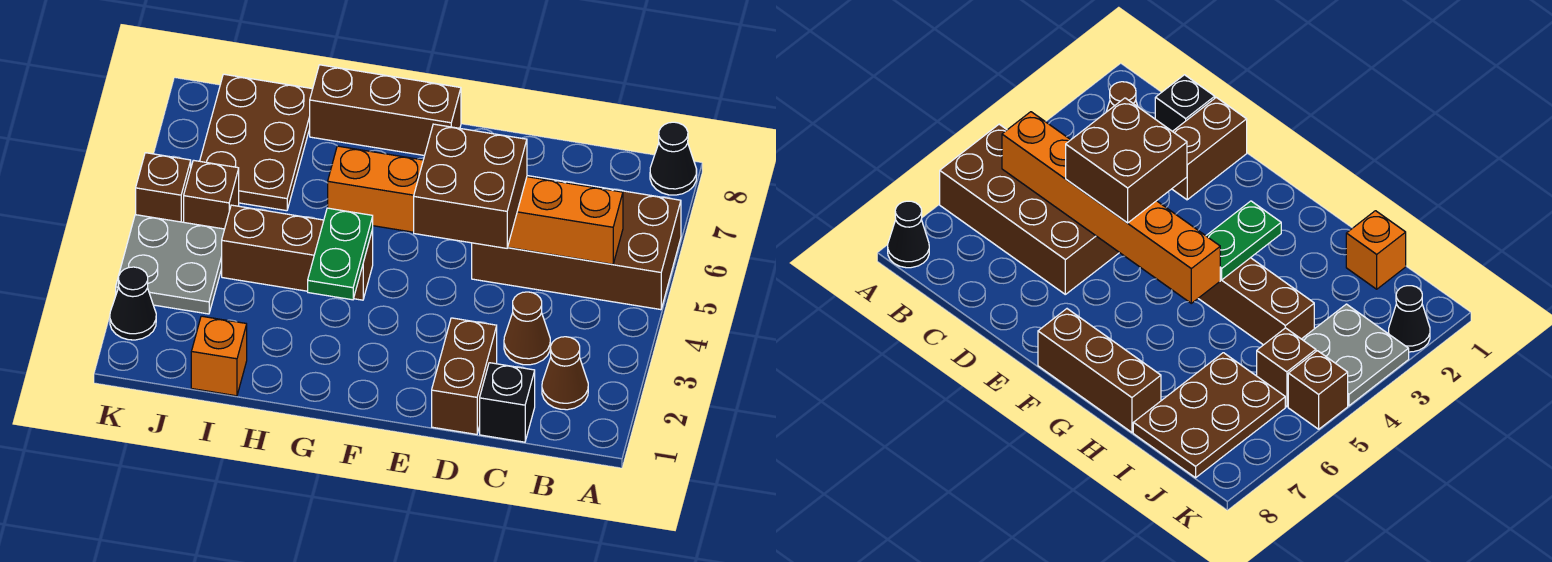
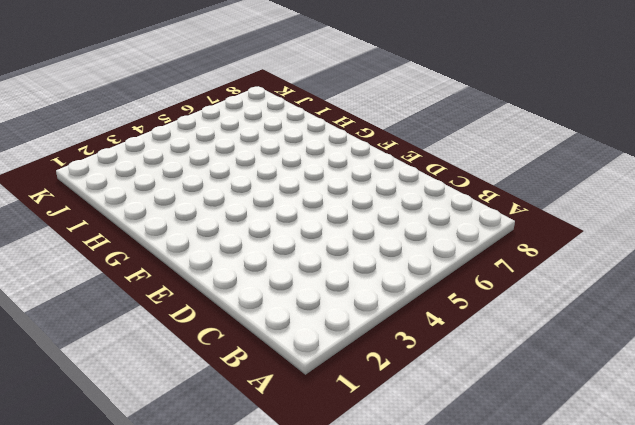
none -> brown brick A5:D6 level 1
none -> black cone A8 level 1
none -> brown cone B2 level 1

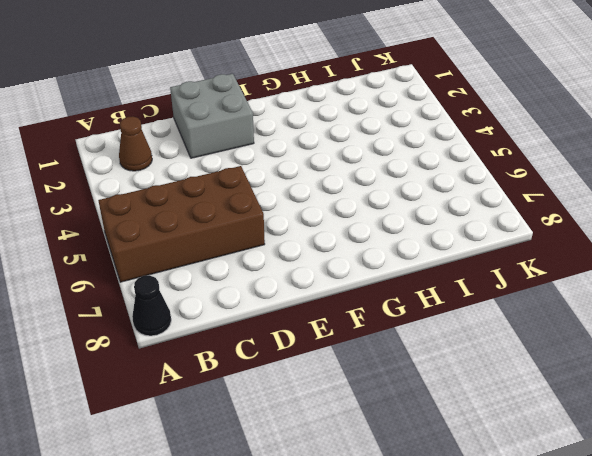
grey brick D1:E2 level 1 -> brown brick D1:D2 level 1
none -> black brick C1 level 1
none -> brown cone C3 level 1
none -> brown brick F8:H8 level 1

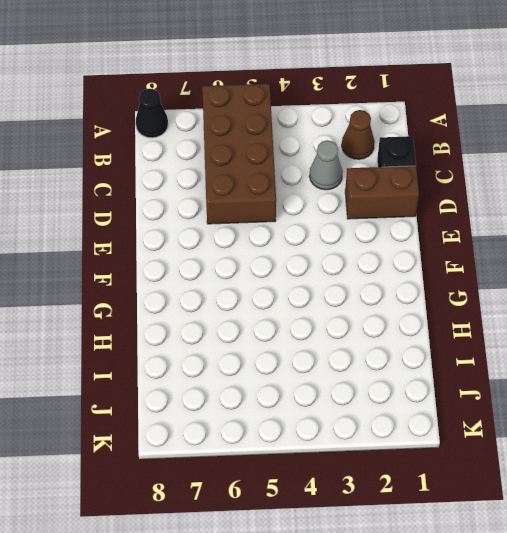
grey cone C3 level 1 -> brown cone C3 level 1
none -> brown brick F8:H8 level 1
none -> brown brick G4:I4 level 1
none -> orange brick I1 level 1

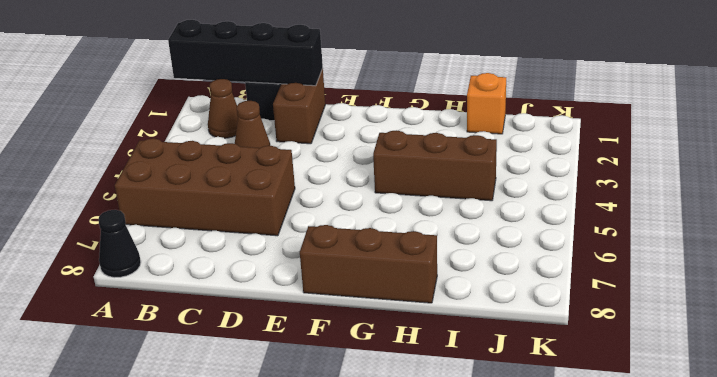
black brick A1:D1 level 2 -> none
none -> brown plate I6:J8 level 1
none -> grey plate J3:K4 level 1
none -> brown brick J5 level 1

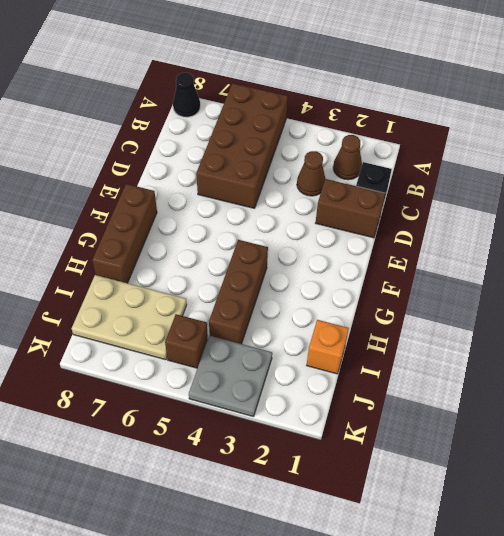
tan plate I6:J8 level 1 -> brown plate I6:J8 level 1
none -> black cone K2 level 1
none -> brown brick K5 level 1
none -> orange brick B5:G5 level 2

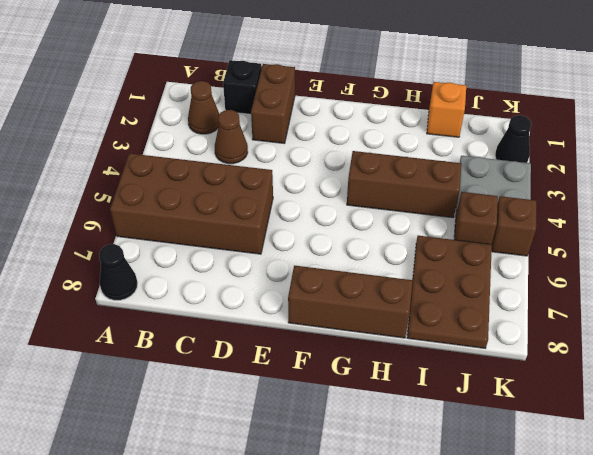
none -> orange brick B5:G5 level 2
none -> green plate G3:G4 level 2
none -> brown brick D4:E5 level 3

